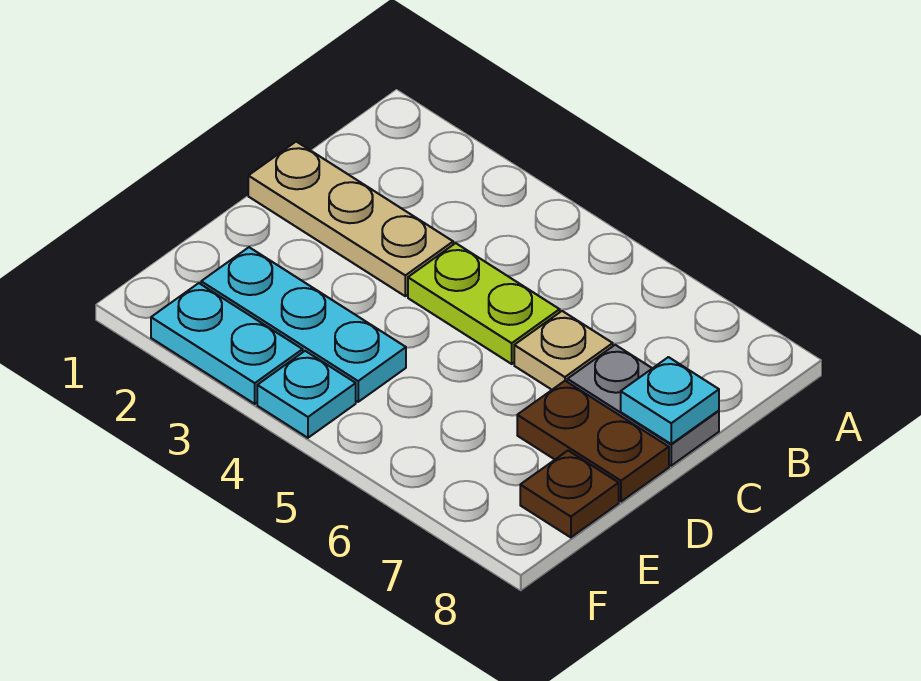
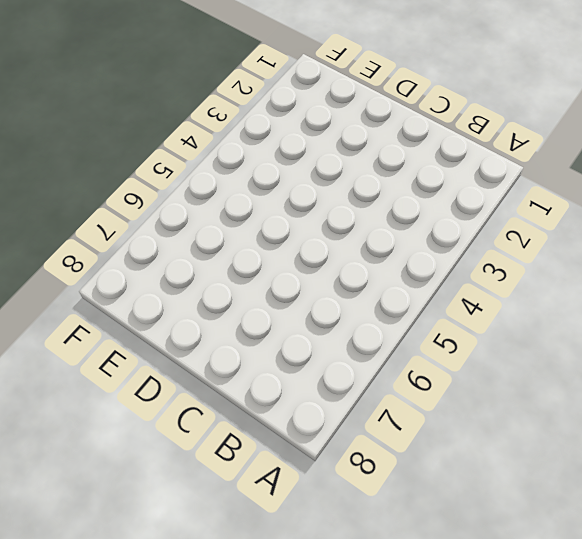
none -> tan plate C1:C3 level 1
none -> lime plate C4:C5 level 1

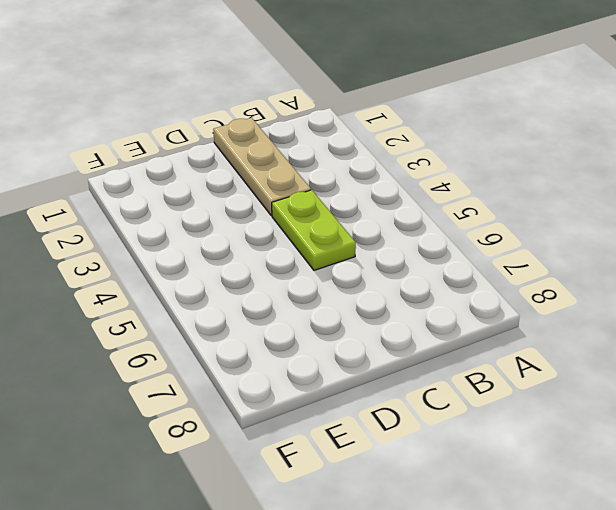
none -> tan plate C6 level 1
none -> grey plate C7:C8 level 1

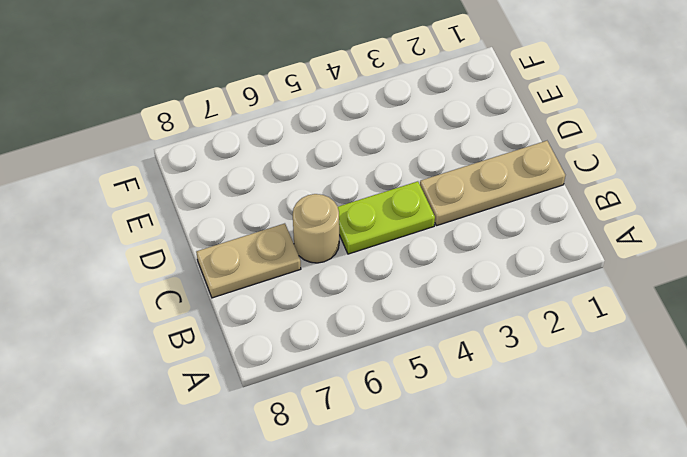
tan round brick C6 level 1 -> tan plate C6 level 1
tan plate C7:C8 level 1 -> grey plate C7:C8 level 1
none -> brown plate D7:D8 level 1
none -> cyan plate E2:E4 level 1

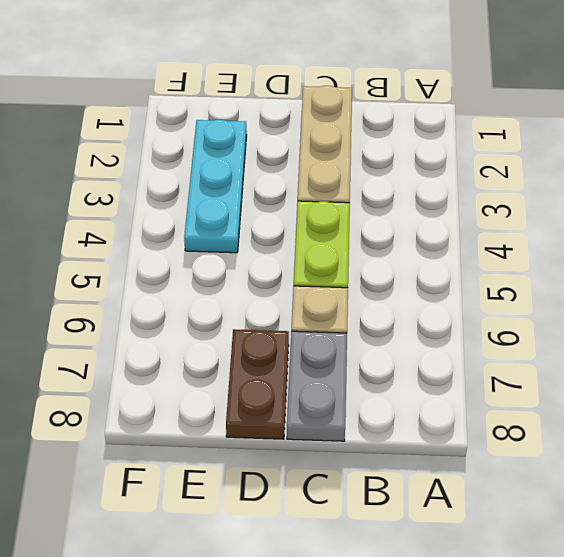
none -> brown plate E8 level 1
none -> cyan plate F2:F3 level 1

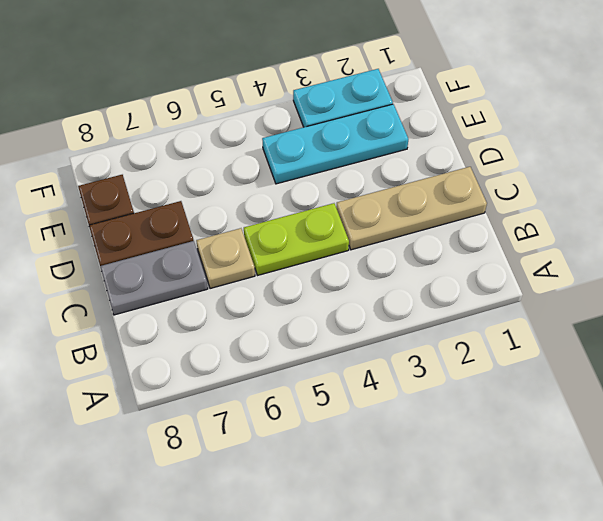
none -> cyan plate F4 level 1
none -> cyan plate C8 level 2

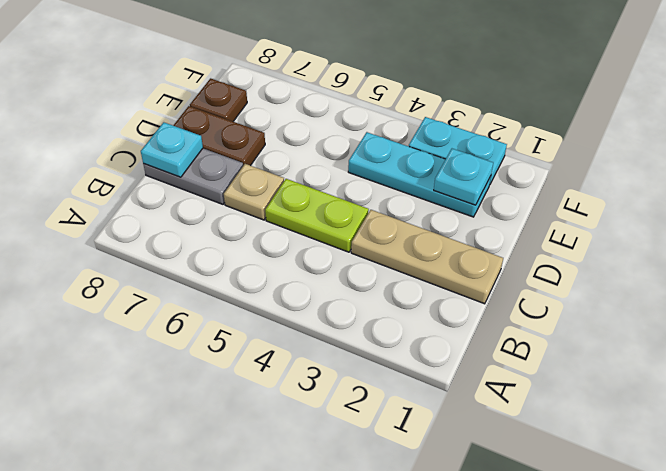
cyan plate E2 level 2 -> cyan plate F4 level 1

